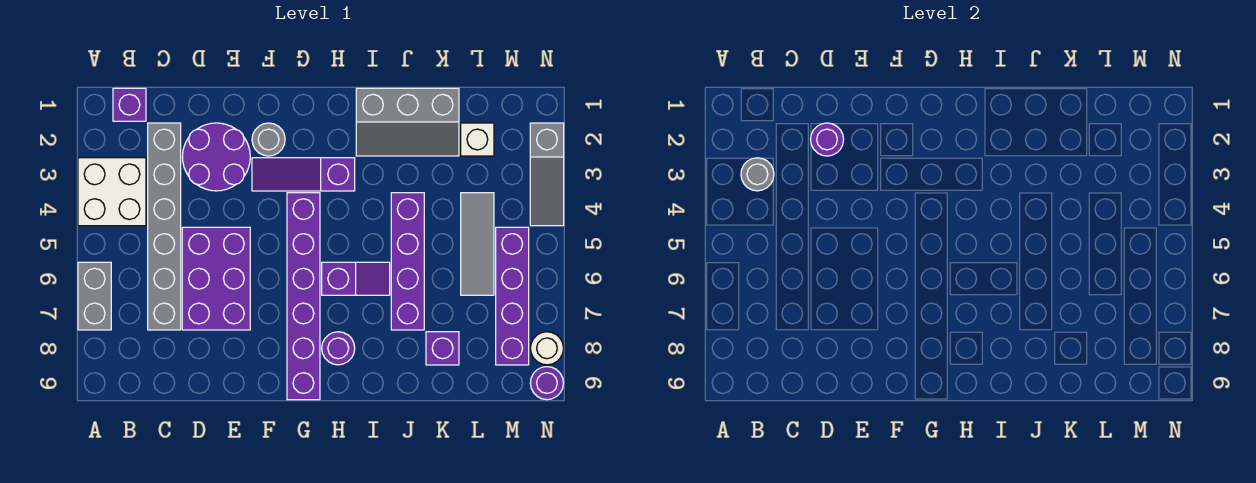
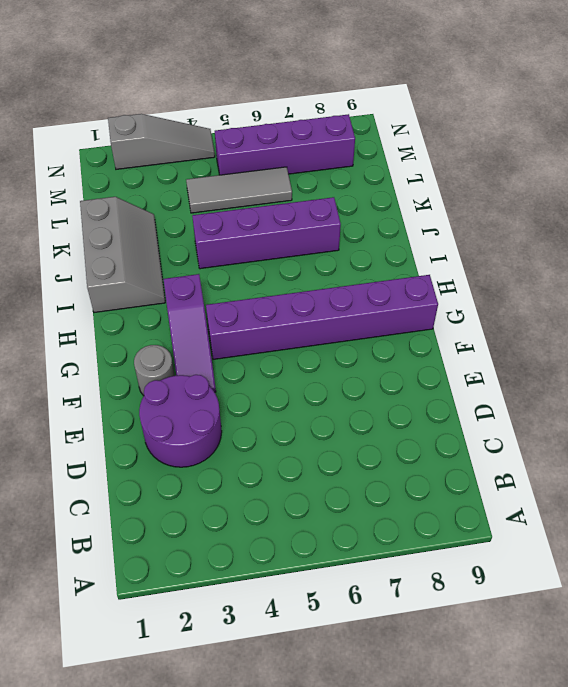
none -> white brick A3:B4 level 1
none -> grey brick A6:A7 level 1
none -> purple brick B1 level 1

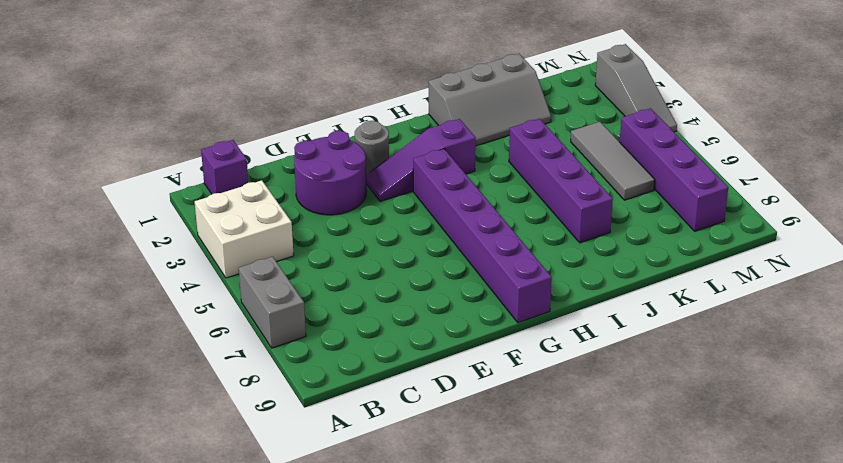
none -> grey brick C2:C7 level 1
none -> purple brick D5:E7 level 1
none -> purple slope H6:I6 level 1 top H

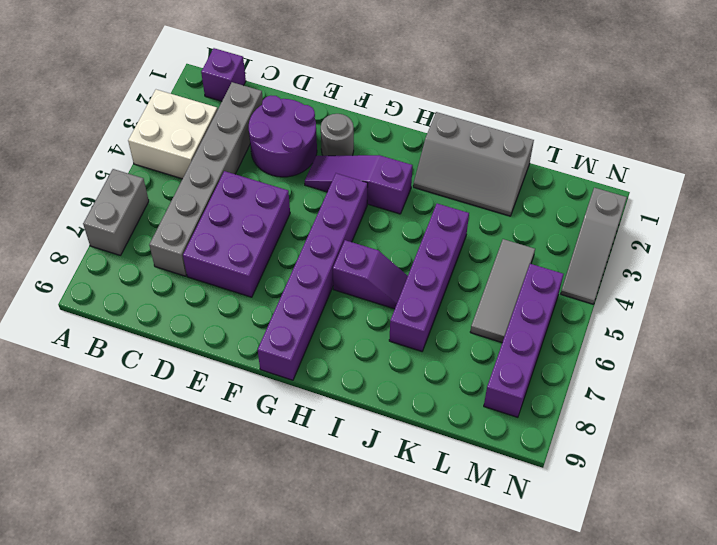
none -> purple round brick H8 level 1
none -> purple brick K8 level 1
none -> white brick L2 level 1

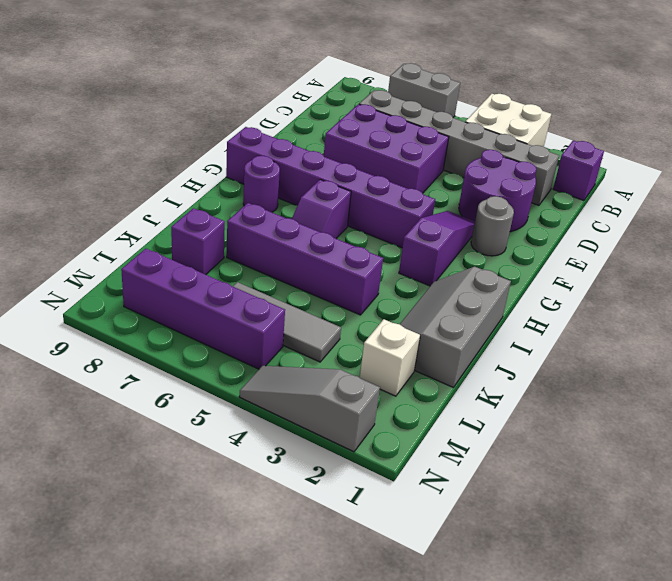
none -> white round brick N8 level 1
none -> purple round brick N9 level 1
none -> grey round brick B3 level 2

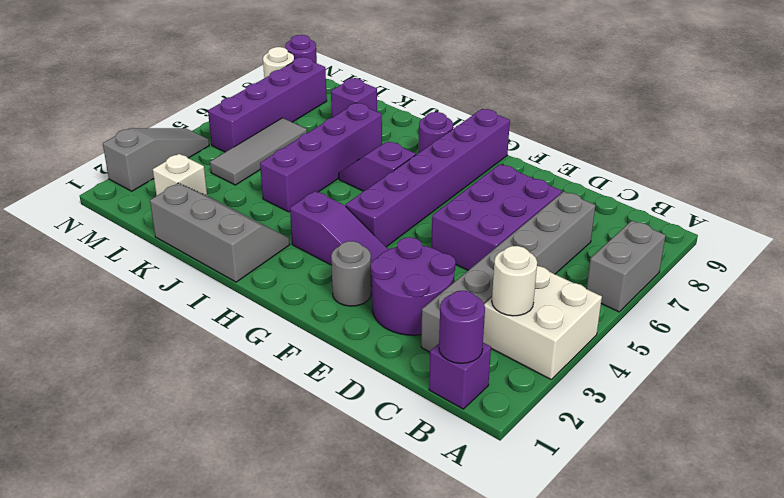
purple round brick B1 level 2 -> purple round brick D2 level 2
white round brick B3 level 2 -> grey round brick B3 level 2

